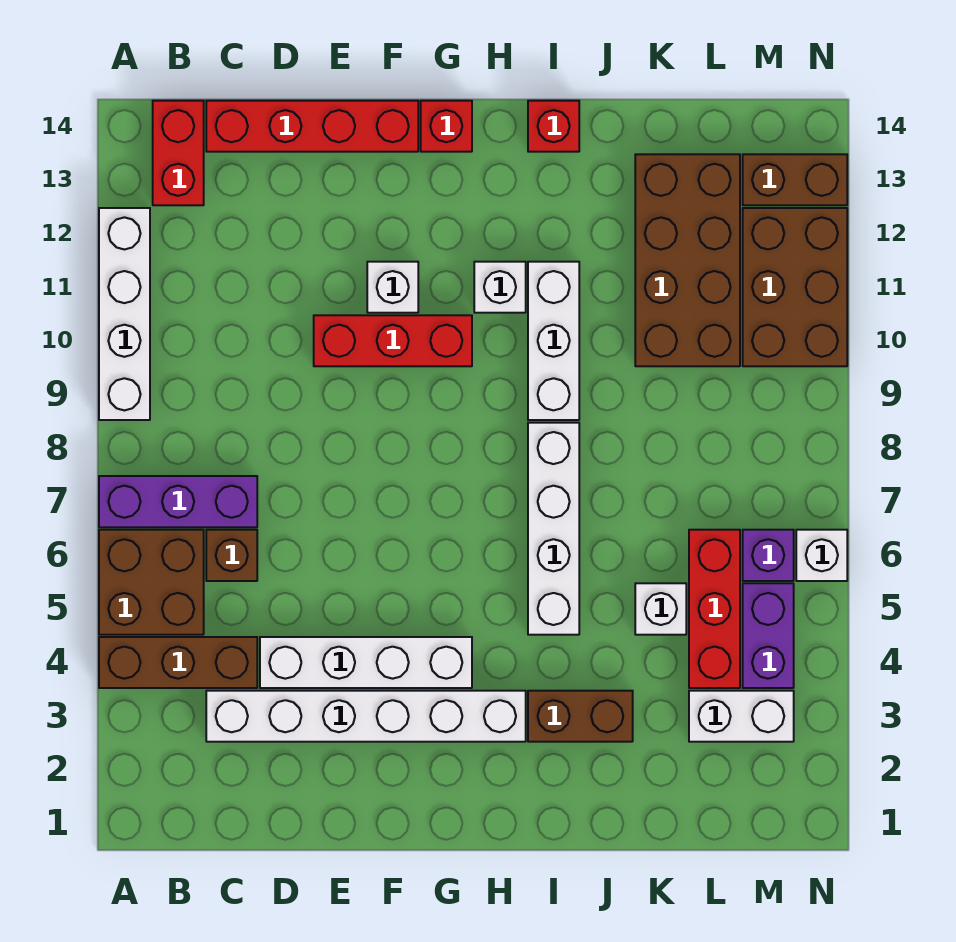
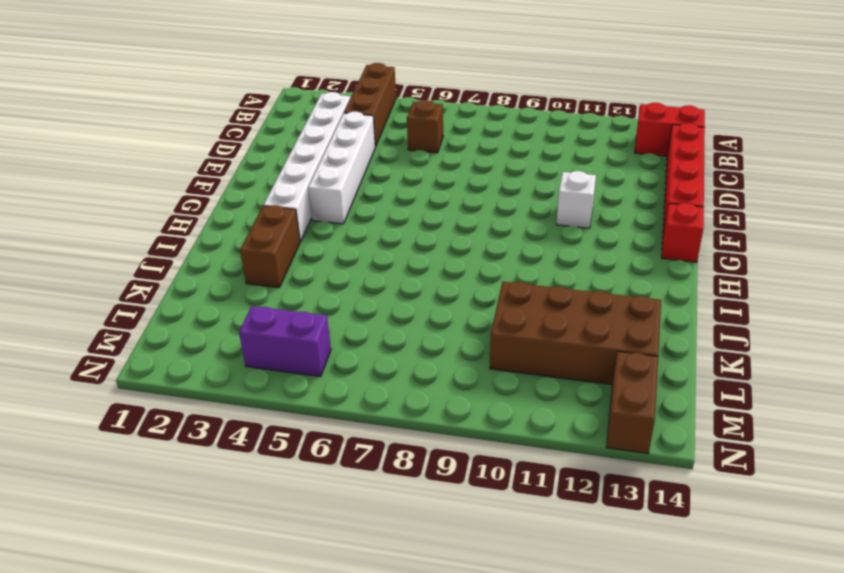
none -> brown brick A5:B6 level 1
none -> purple brick A7:C7 level 1
none -> white brick A9:A12 level 1

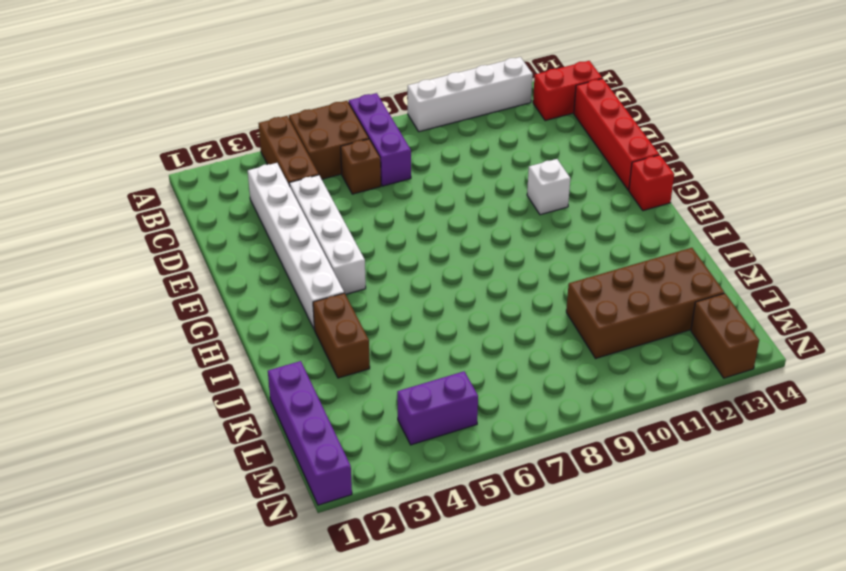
purple brick K1:N1 level 1 -> none
none -> red brick E10:G10 level 1
none -> white brick H11 level 1
none -> white brick I5:I8 level 1

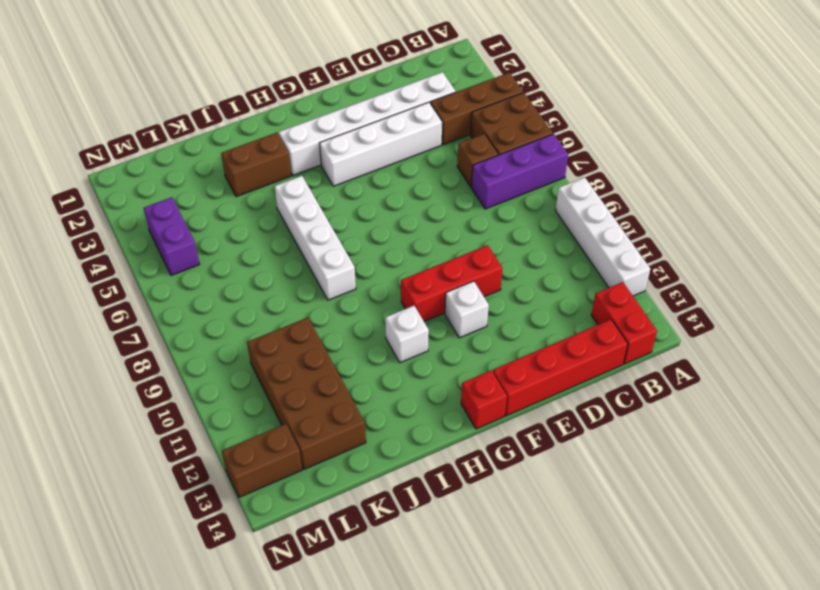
none -> white brick I9:I11 level 1
none -> red brick I14 level 1
none -> white brick K5 level 1

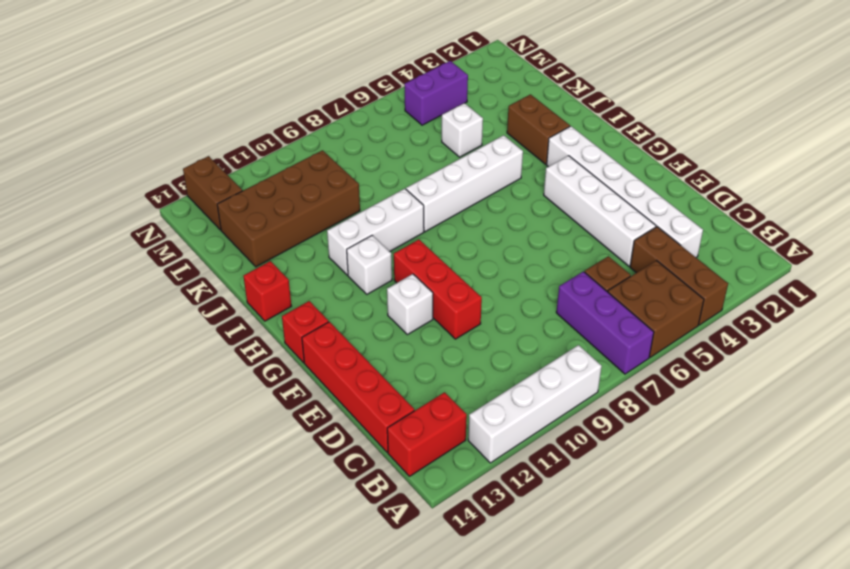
none -> white brick L3:M3 level 1
none -> red brick L4:L6 level 1
none -> purple brick M6 level 1

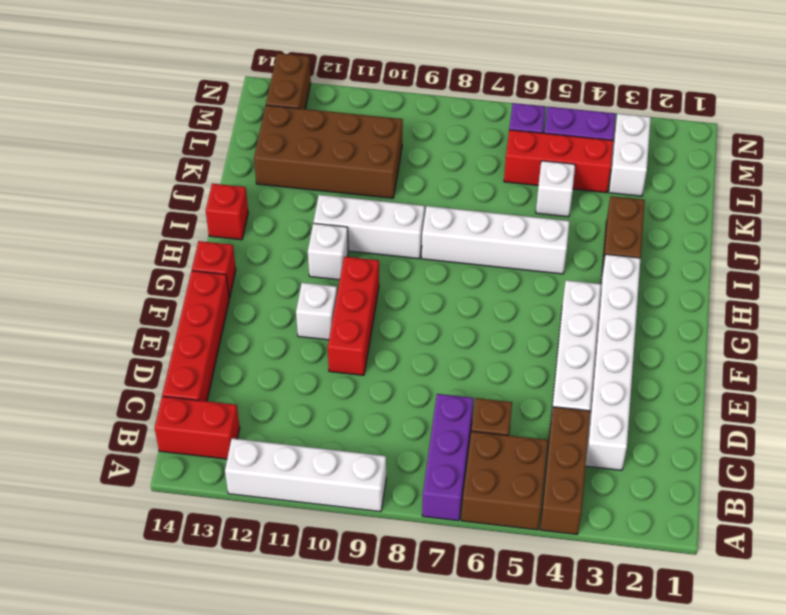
none -> brown brick M10:N12 level 1
none -> white brick N6 level 1

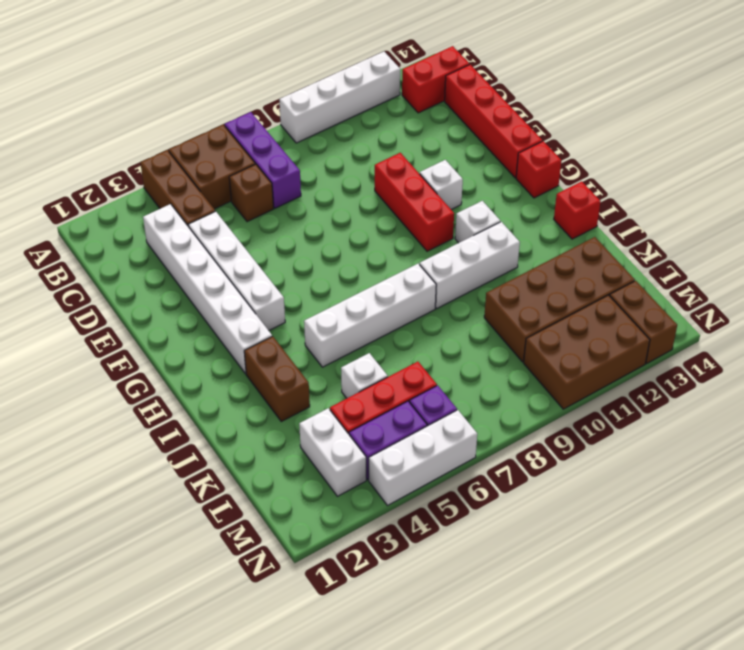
white brick N4:N6 level 1 -> white brick N6 level 1

